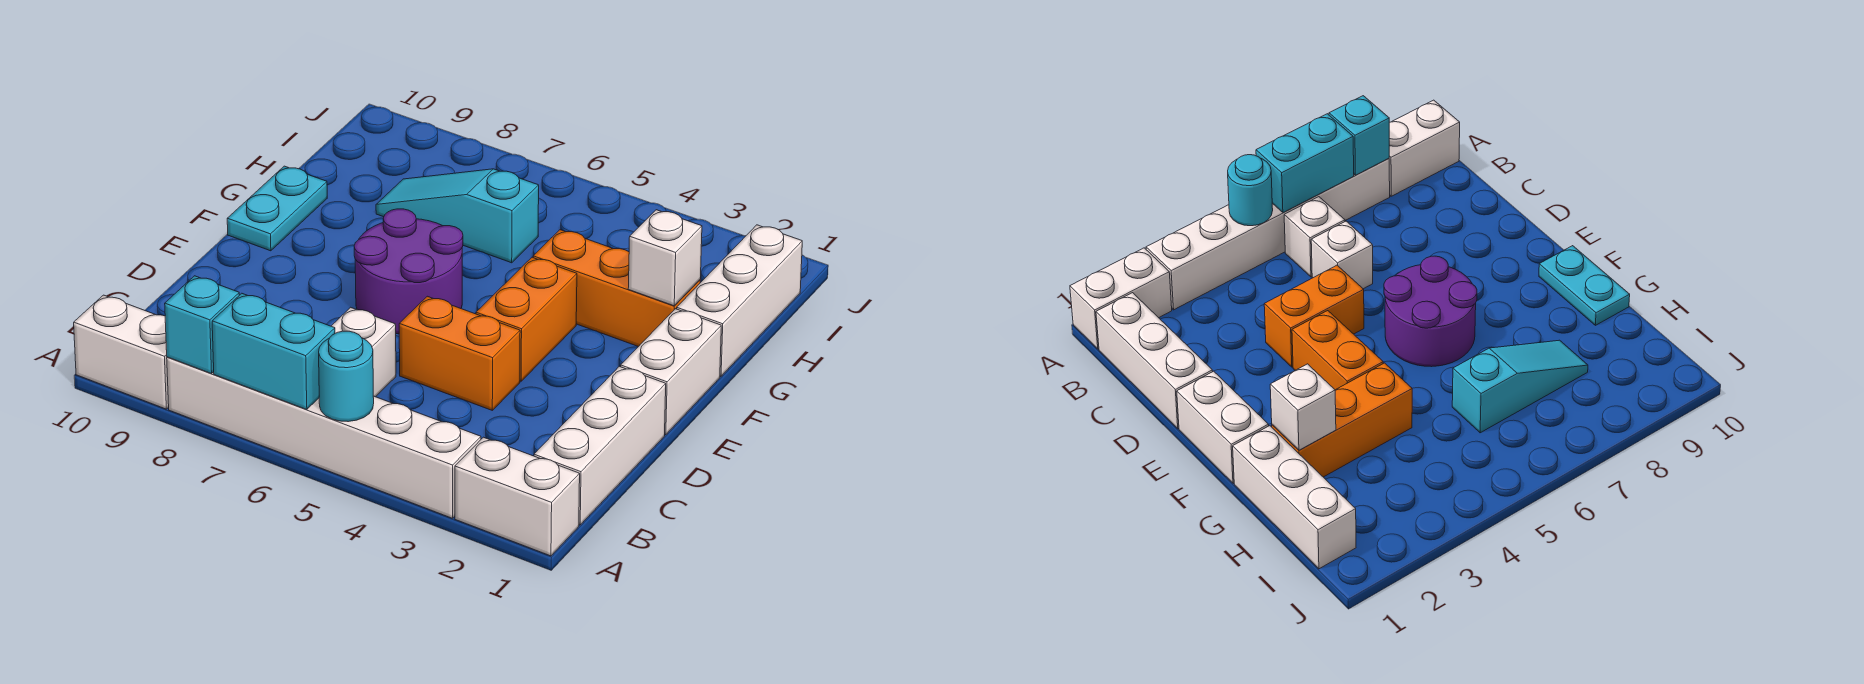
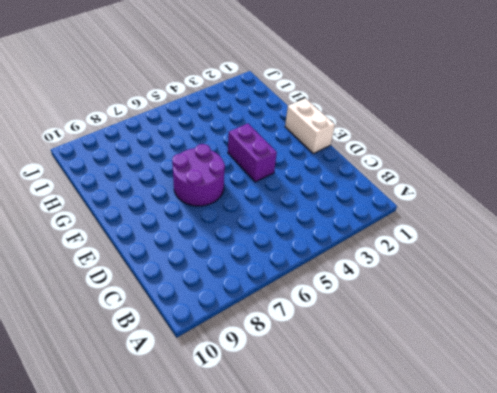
purple brick E4:F4 level 1 -> orange brick E4:F4 level 1
none -> white brick A1:A2 level 1
none -> white brick A3:A8 level 1
none -> white brick A9:A10 level 1

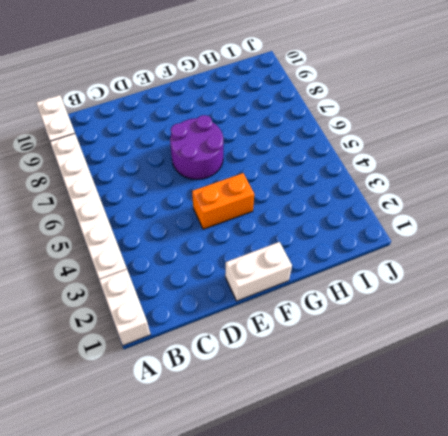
none -> white brick B1:D1 level 1
none -> white brick B6 level 1
none -> white brick C6 level 1

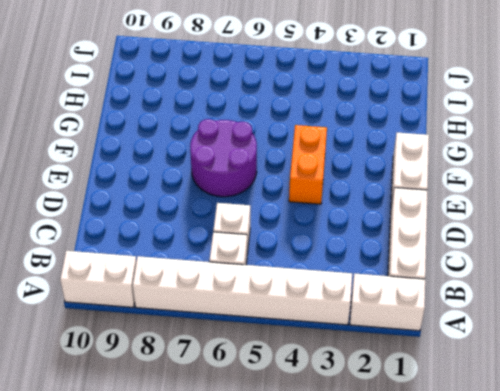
none -> orange brick D4:D5 level 1
none -> cyan plate F10:G10 level 1
none -> white brick G1:I1 level 1

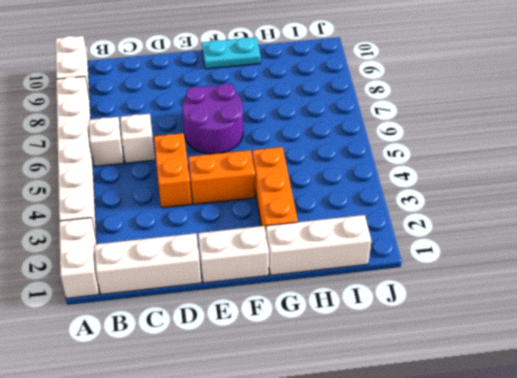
none -> cyan slope H6:H8 level 1 top 6
none -> cyan round brick A5 level 2
none -> cyan brick A6:A7 level 2

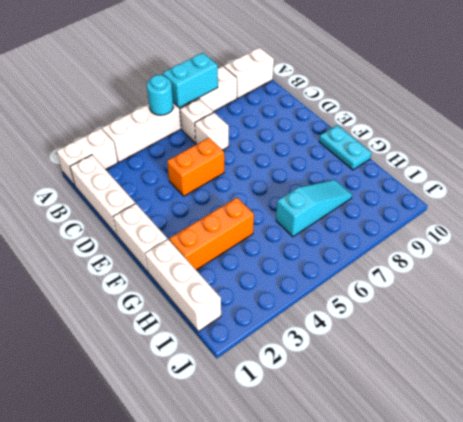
none -> orange brick E4:F4 level 1
none -> purple round brick E6:F7 level 1
none -> cyan brick A8 level 2

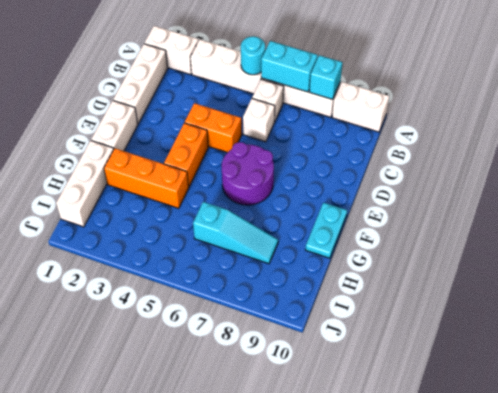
none -> white brick G2 level 2

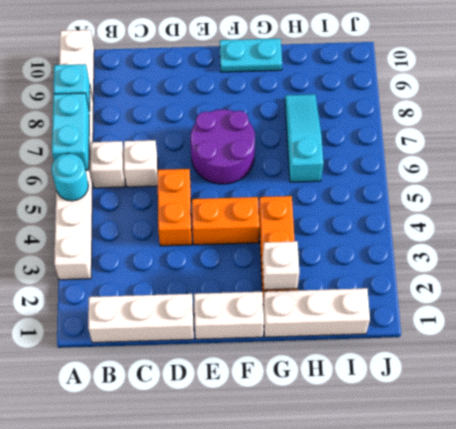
none -> white brick A1:A2 level 1

